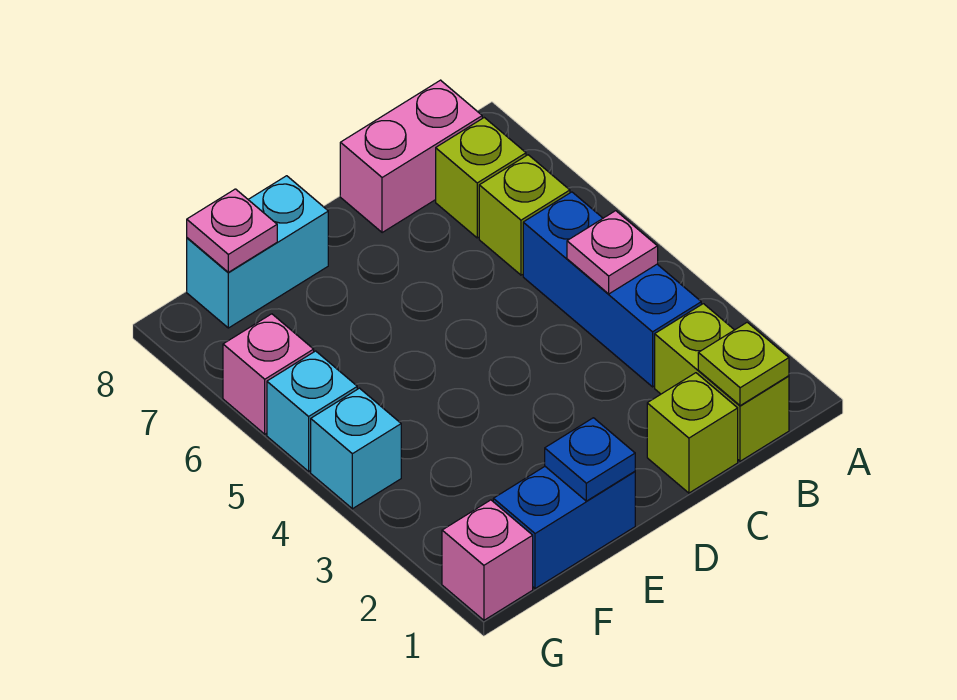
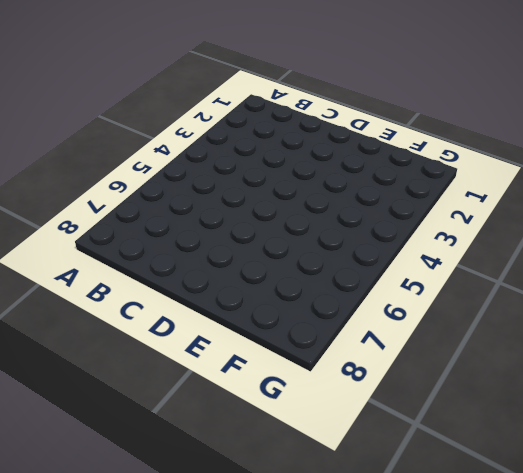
none -> lime brick B1:B2 level 1
none -> blue brick B3:B5 level 1
none -> lime brick B6 level 1

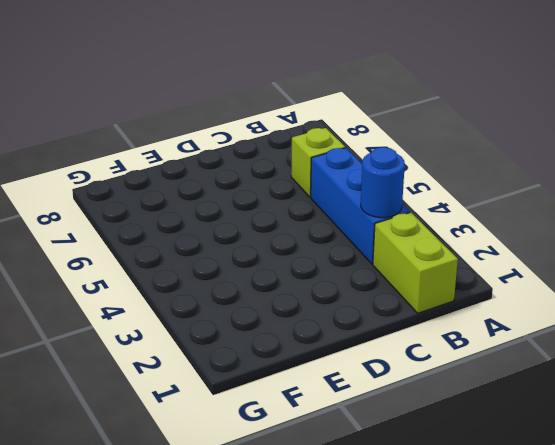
blue round brick B3 level 2 -> none
none -> lime brick B7 level 1
none -> pink brick B8:C8 level 1
none -> lime brick C1 level 1

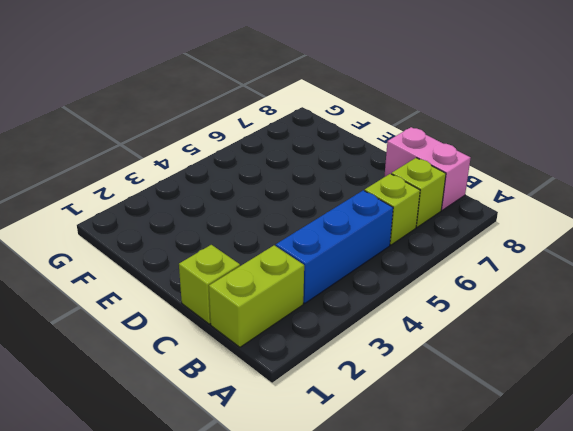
none -> blue brick E1:F1 level 1
none -> cyan brick E8:F8 level 1
none -> pink brick G1 level 1

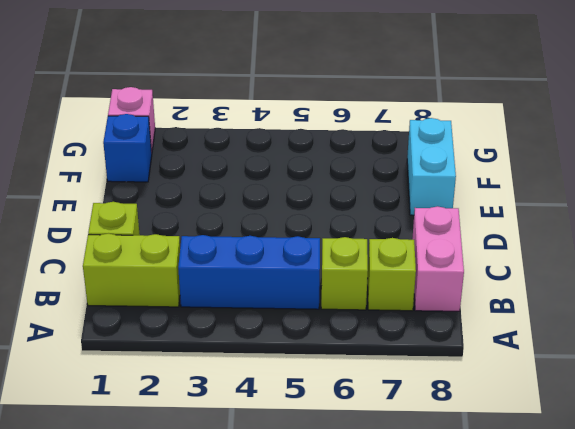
blue brick F1 level 1 -> blue brick E1:F1 level 1
none -> cyan brick G4 level 1
none -> cyan brick G5 level 1
none -> pink brick G6 level 1

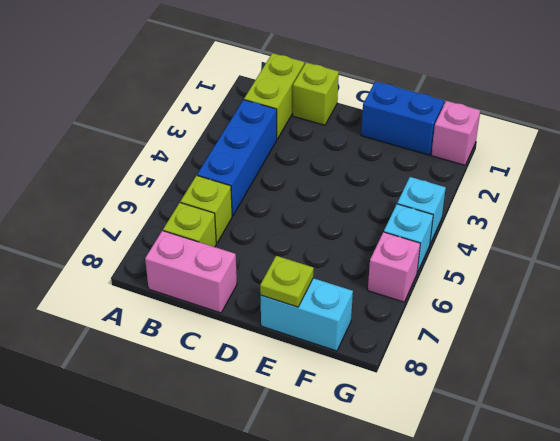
lime plate E8 level 2 -> lime plate B1 level 2
none -> pink plate B4 level 2
none -> blue plate E1 level 2
none -> pink plate F8 level 2

